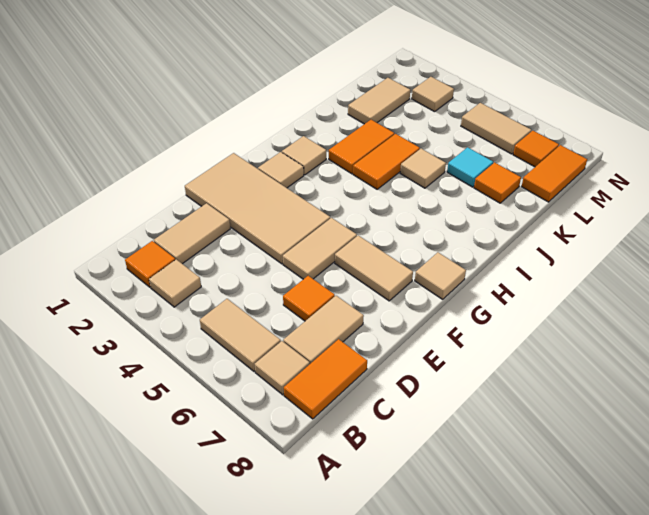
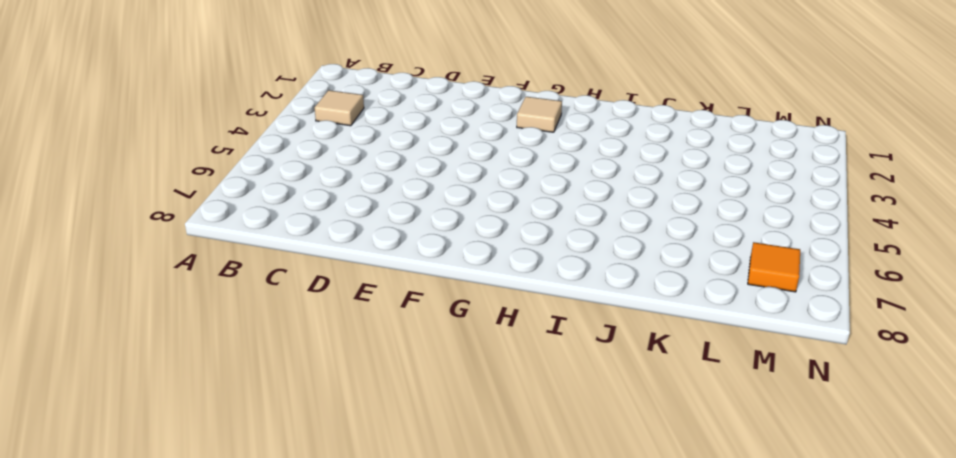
none -> orange tile B2 level 1
none -> tan tile B5:B6 level 1
none -> tan tile B7 level 1

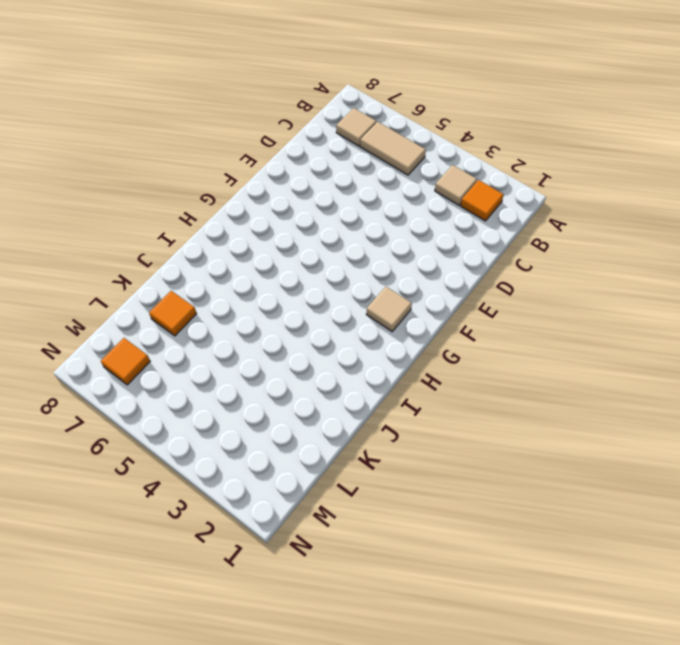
none -> orange tile B8:C8 level 1
none -> tan tile C2:D2 level 1
none -> tan tile C7:D7 level 1

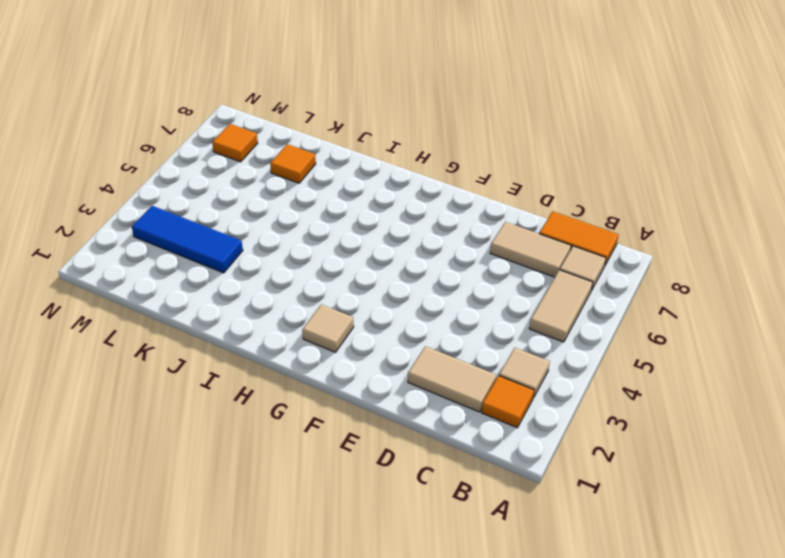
blue tile K3:M3 level 1 -> tan tile M3 level 1
none -> orange tile D6 level 1
none -> tan tile E1:F4 level 1
none -> tan tile E5:F5 level 1

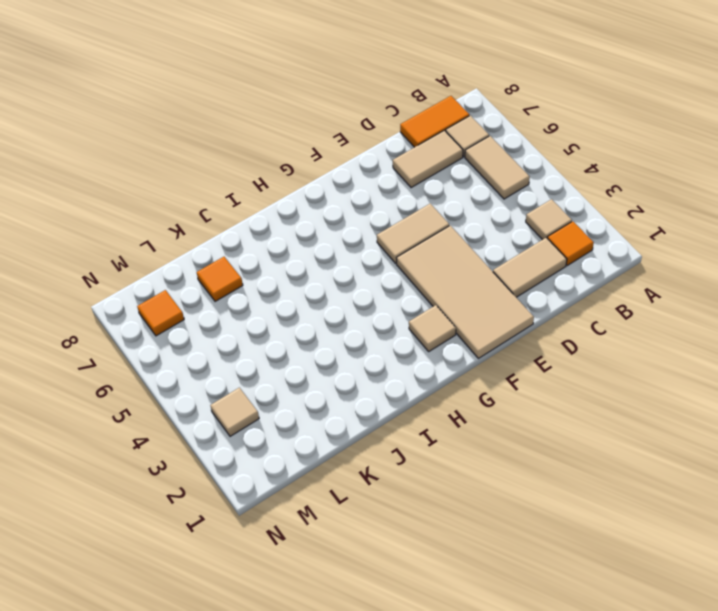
none -> orange tile D6 level 1
none -> tan tile F6:F7 level 1
none -> tan tile G8 level 1

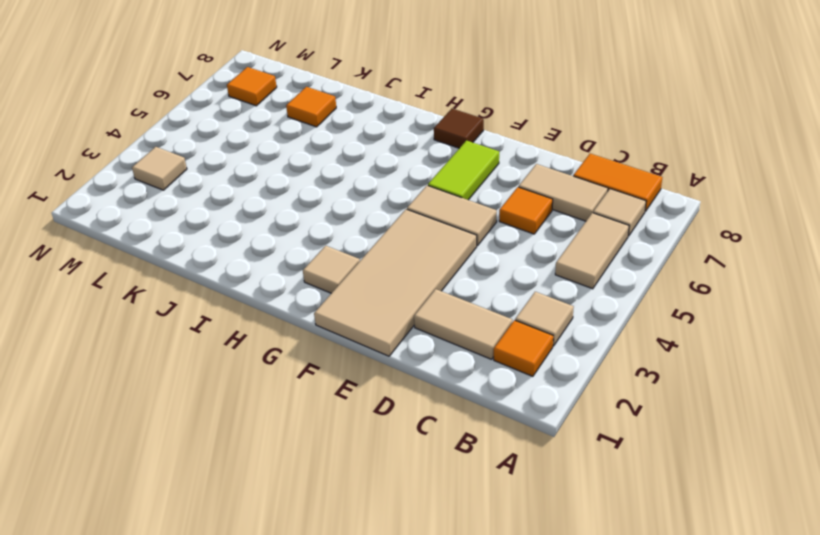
lime tile F6:F7 level 1 -> tan tile F6:F7 level 1
brown tile G8 level 1 -> tan tile G8 level 1
none -> tan tile H2 level 1
none -> orange tile I3:J3 level 1
none -> orange tile I4:J4 level 1

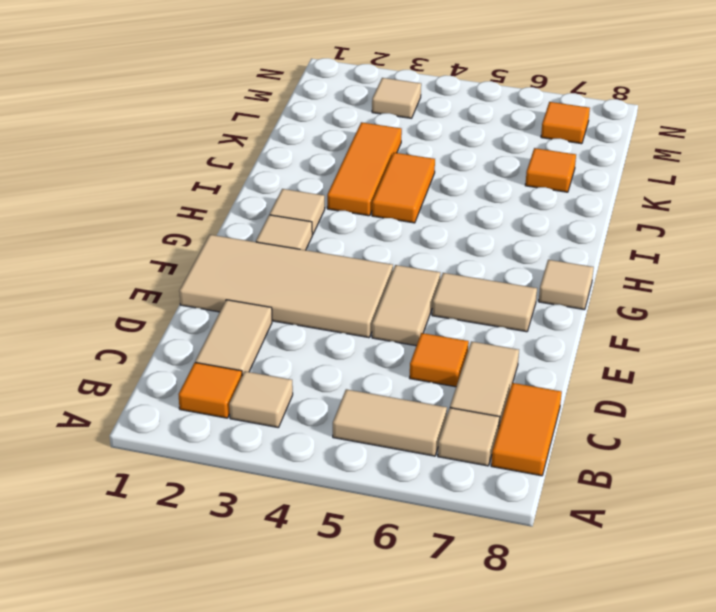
orange tile I3:K3 level 1 -> orange tile I3:J3 level 1
none -> tan tile J5 level 1
none -> tan tile K2:L2 level 1
none -> cyan tile K6 level 1

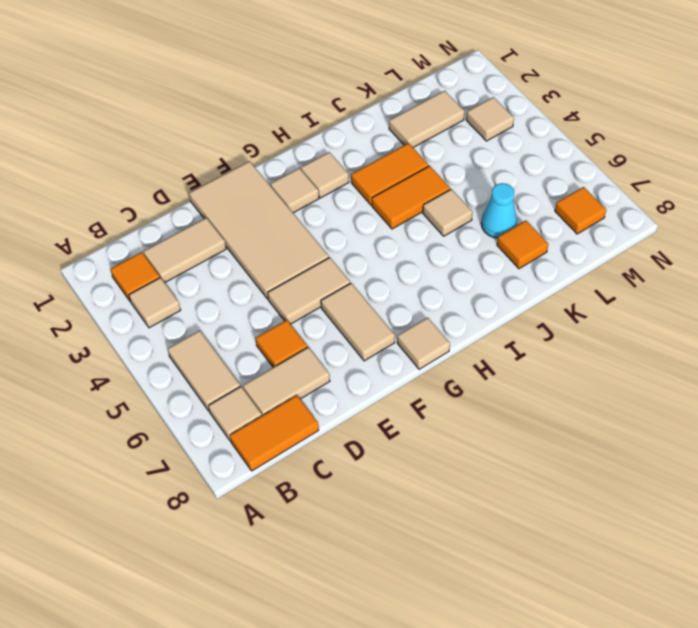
cyan cone K6 level 1 -> cyan tile K6 level 1
none -> orange tile L8:M8 level 1
none -> tan tile M5:M6 level 1

